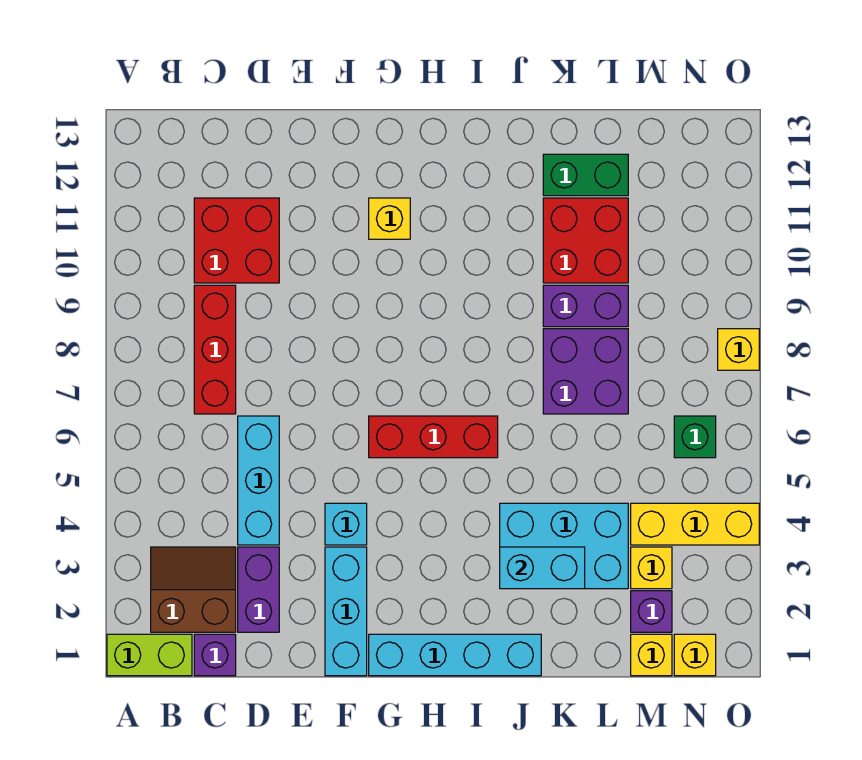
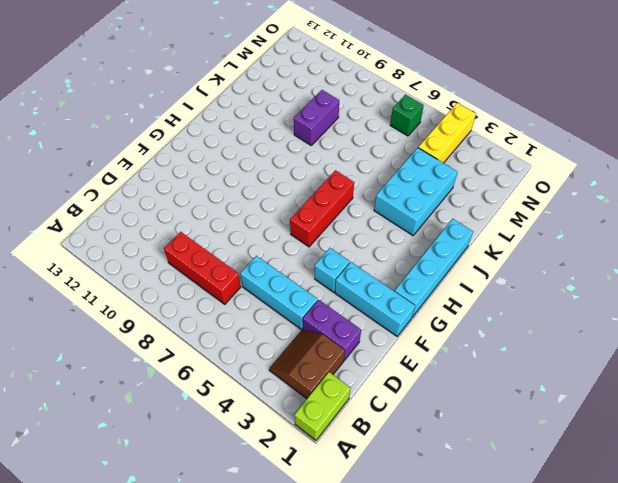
none -> purple brick C1 level 1
none -> red brick C10:D11 level 1
none -> yellow brick G11 level 1

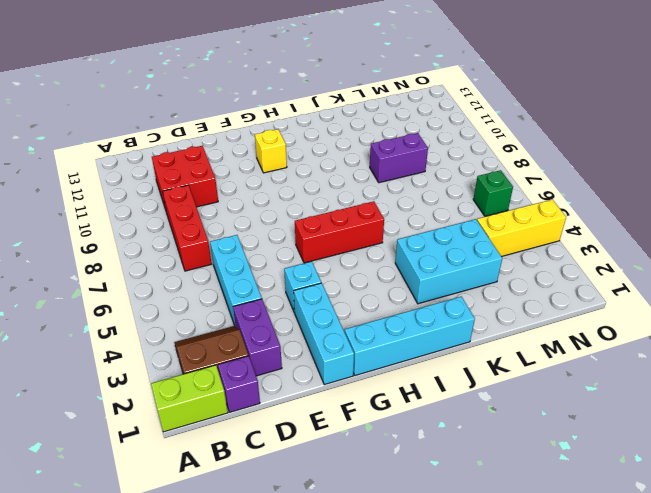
none -> purple brick K7:L8 level 1
none -> red brick K10:L11 level 1
none -> green brick K12:L12 level 1

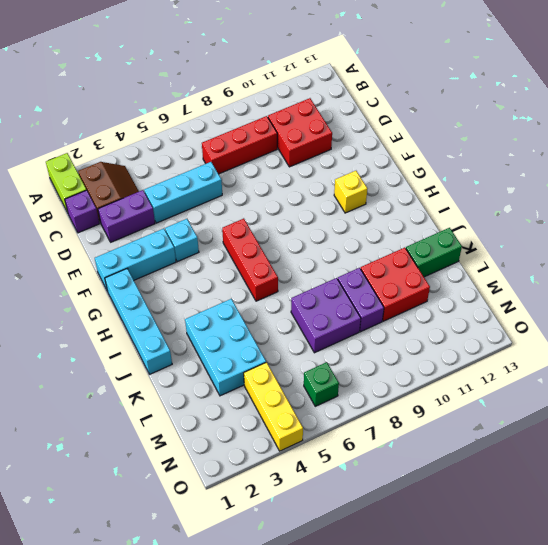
green brick K12:K13 level 1 -> green brick K12:L12 level 1
none -> yellow brick M1 level 1
none -> purple brick M2 level 1
none -> yellow brick M3 level 1

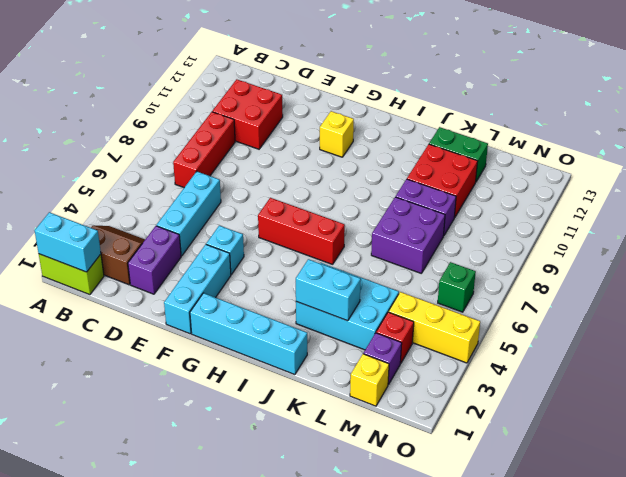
cyan brick A1:B1 level 2 -> none
red brick M3 level 1 -> yellow brick M3 level 1
none -> purple brick C1 level 1
none -> yellow brick N1 level 1
none -> yellow brick O8 level 1

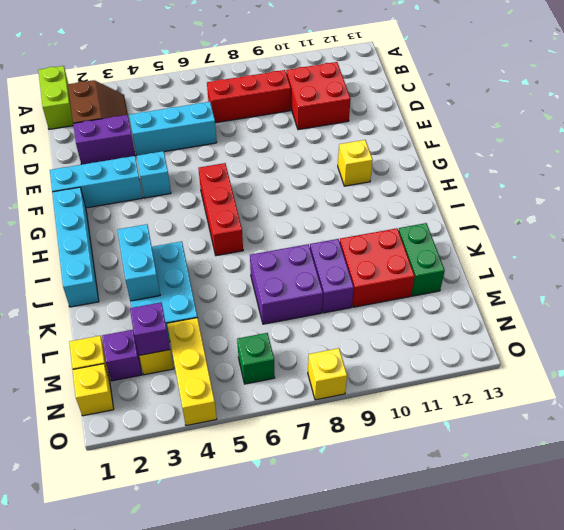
purple brick M3 level 2 -> purple brick C1 level 1

